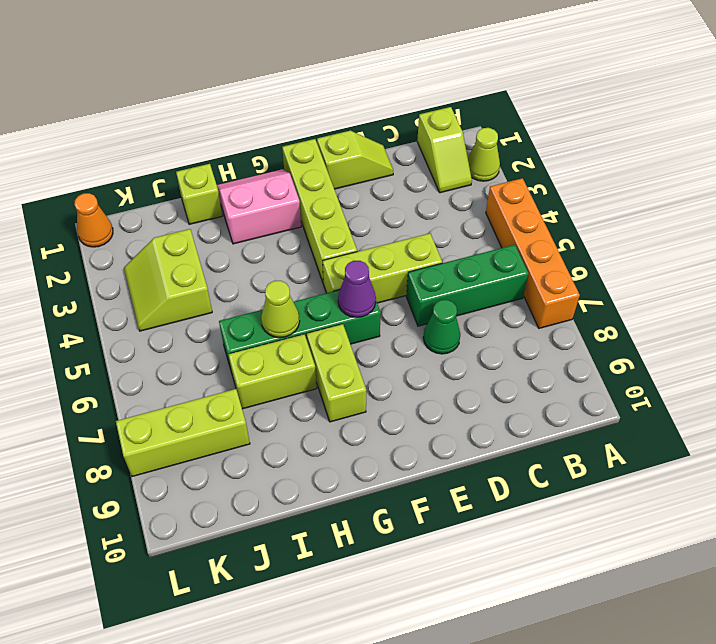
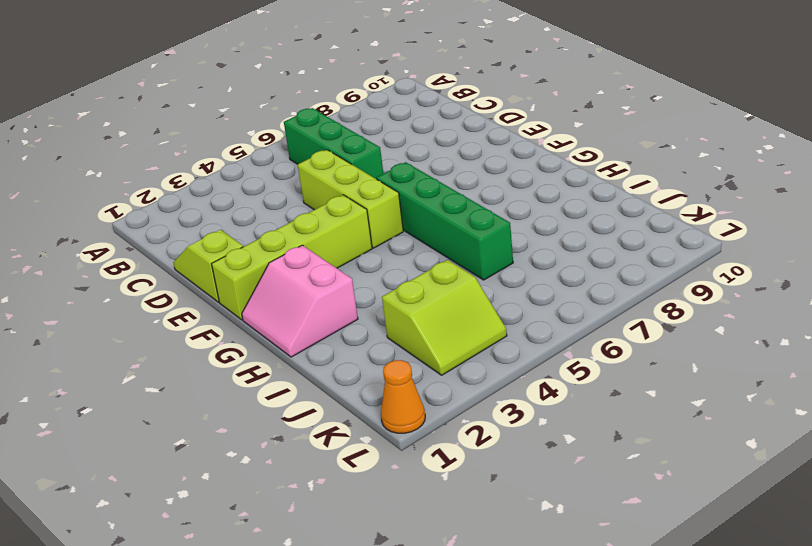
none -> lime cone A2 level 1
none -> orange brick A4:A7 level 1
none -> lime slope B1:B2 level 1 top 1

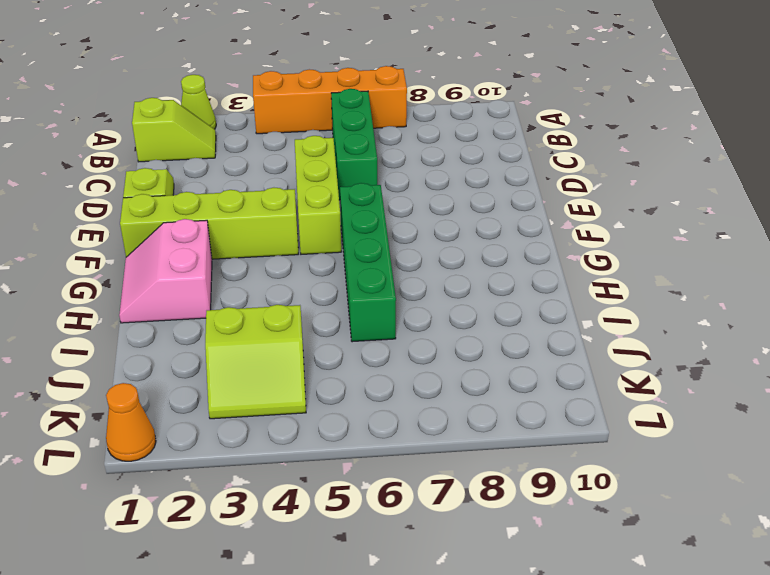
none -> green cone D7 level 1
none -> lime brick G7:G8 level 1
none -> lime brick H7:I7 level 1

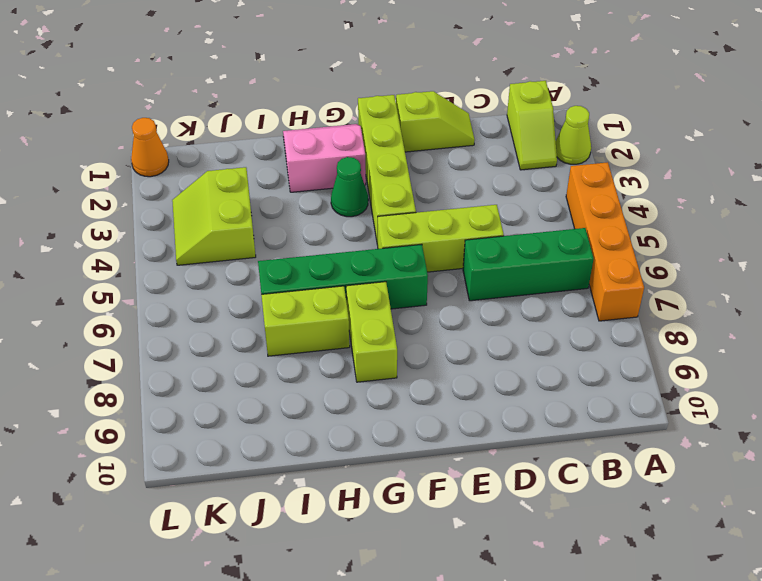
green cone G3 level 1 -> green cone D7 level 1
none -> lime brick I1 level 1
none -> lime brick J8:L8 level 1
none -> purple cone F6 level 2

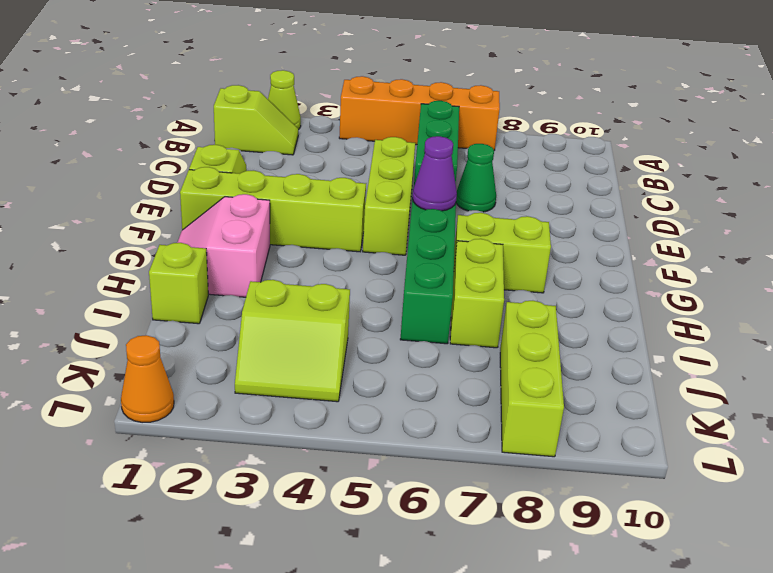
none -> lime cone H6 level 2

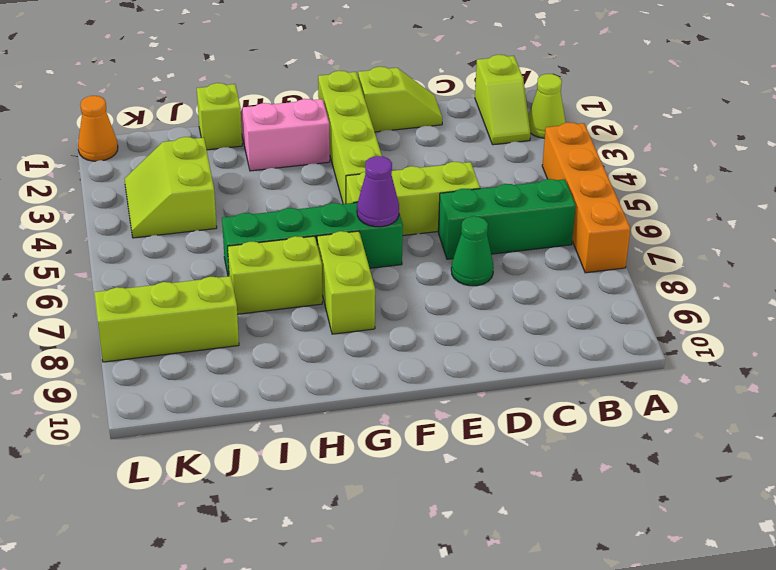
none -> lime cone H6 level 2

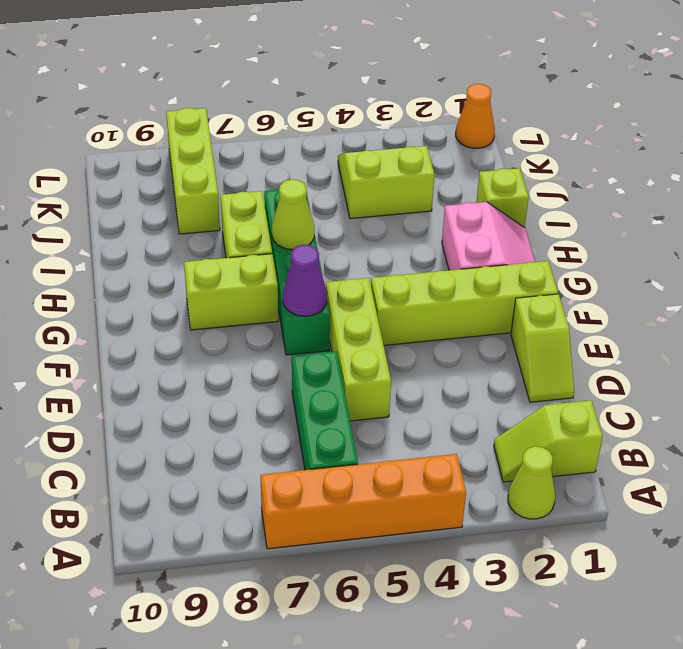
none -> green cone D7 level 1

